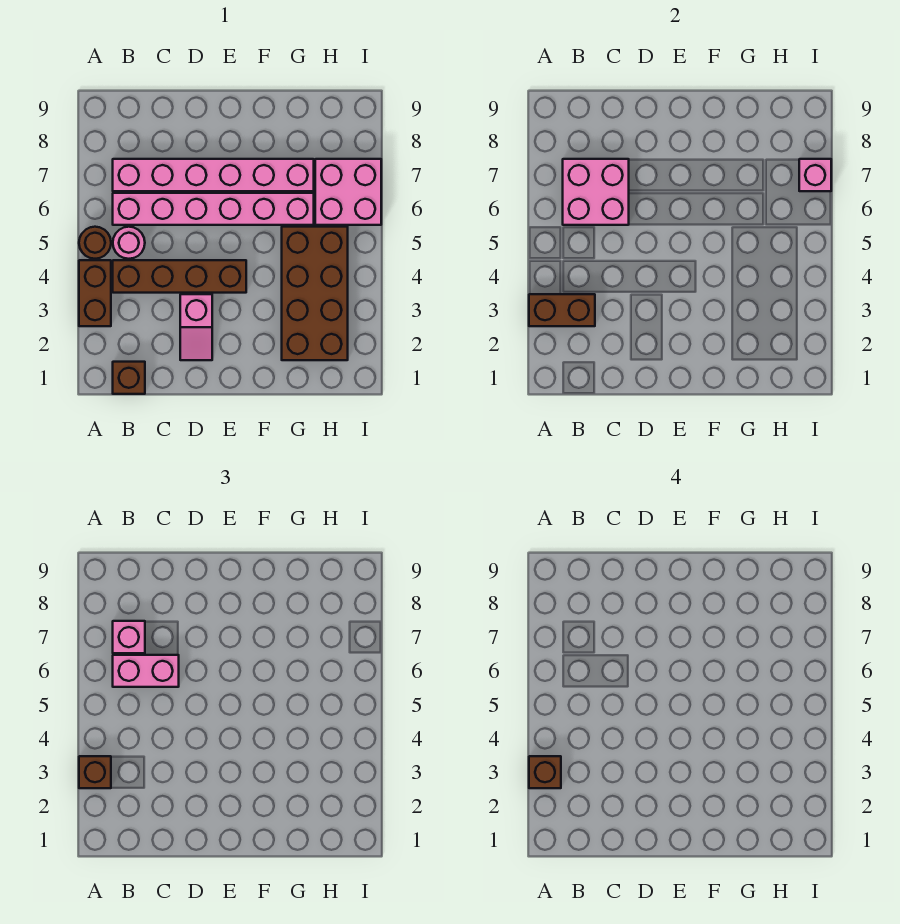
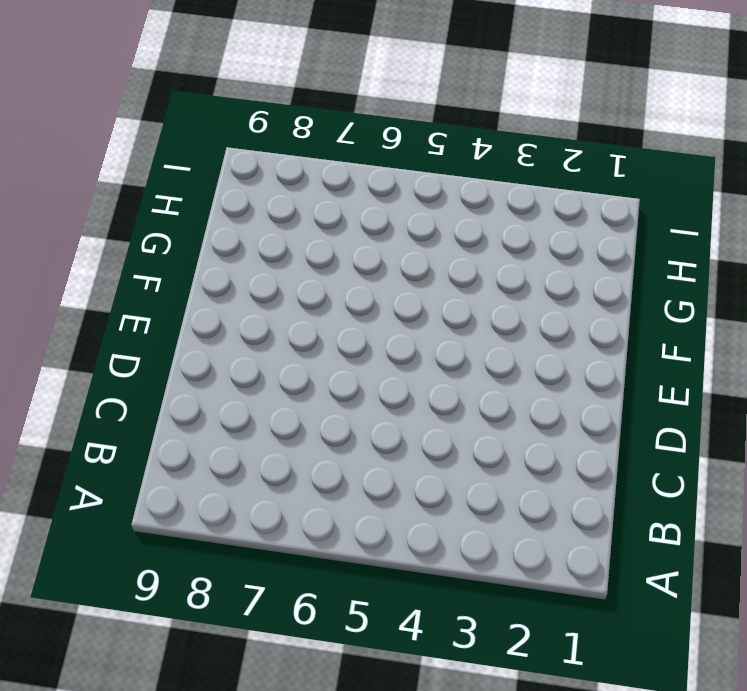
none -> brown brick A3:A4 level 1
none -> brown round brick A5 level 1
none -> brown brick B1 level 1

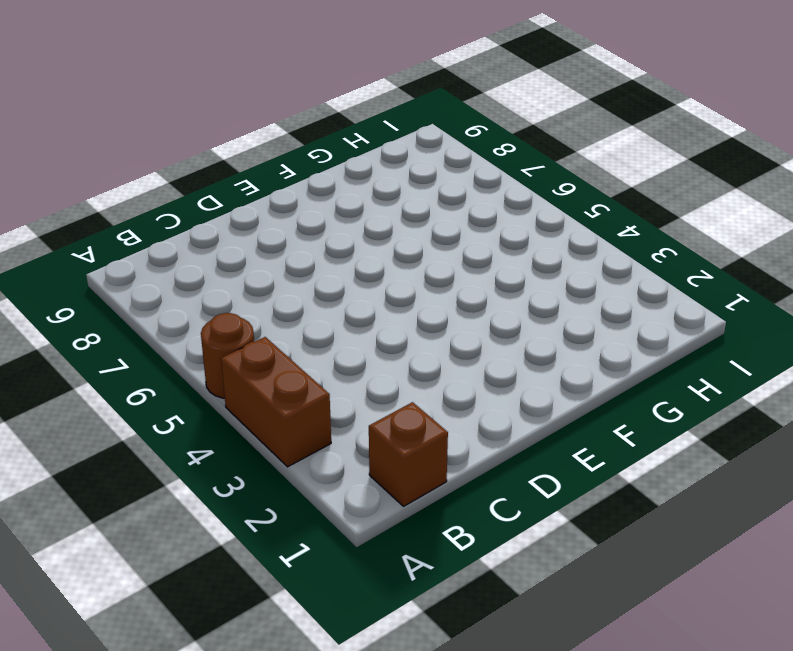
none -> brown brick B4:E4 level 1
none -> pink round brick B5 level 1
none -> pink brick B6:G6 level 1

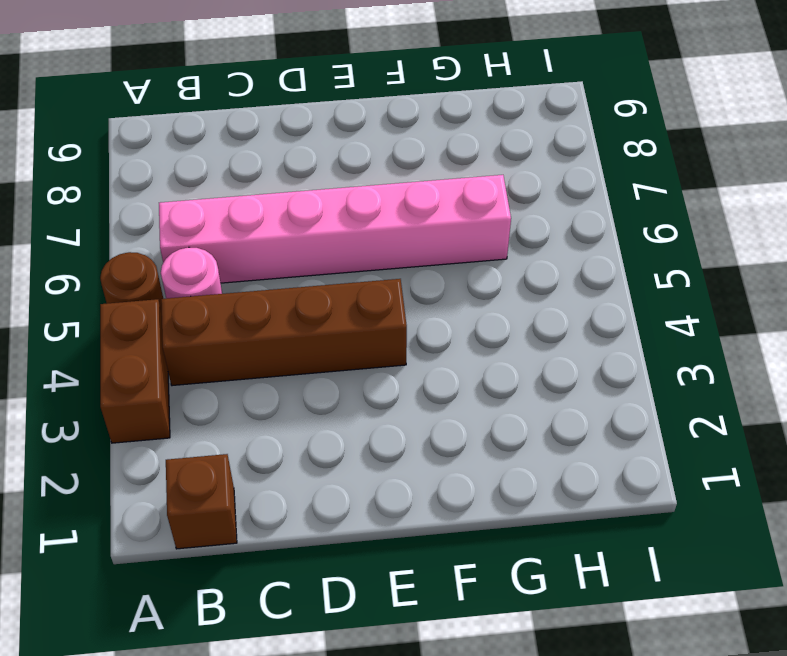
none -> pink brick B7:G7 level 1
none -> pink slope D2:D3 level 1 top 3
none -> brown brick G2:H5 level 1

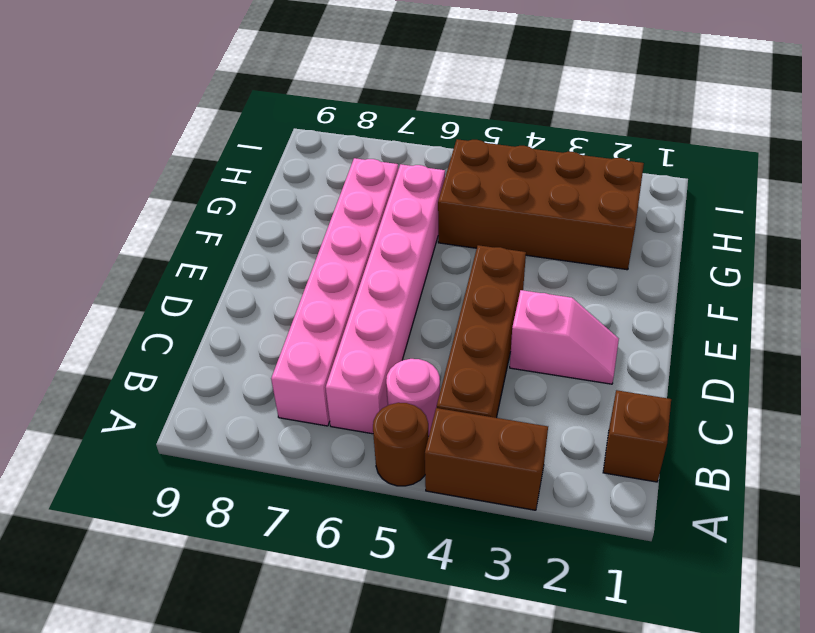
none -> pink brick H6:I7 level 1
none -> brown brick A3:B3 level 2
none -> pink brick B6:C7 level 2

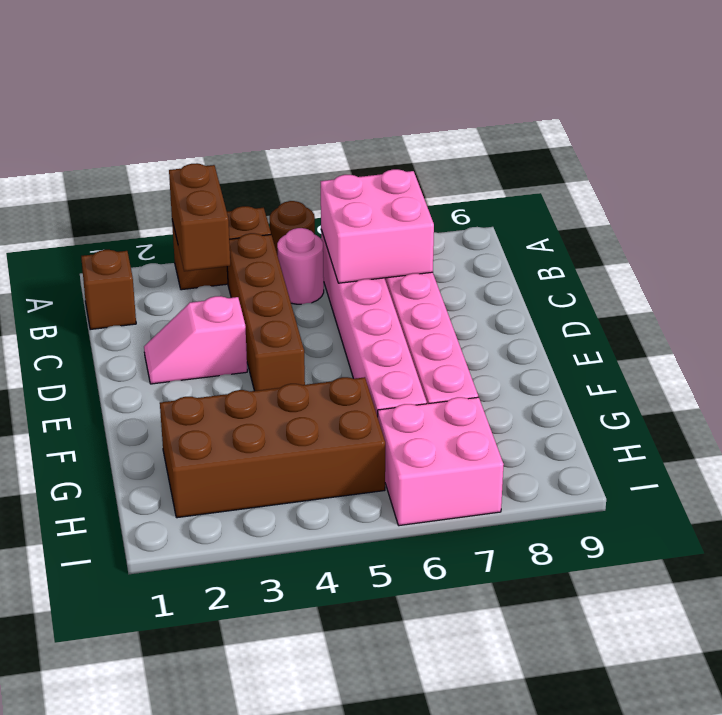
none -> pink brick I7 level 2
none -> brown brick A3 level 3
none -> pink brick B6:C6 level 3

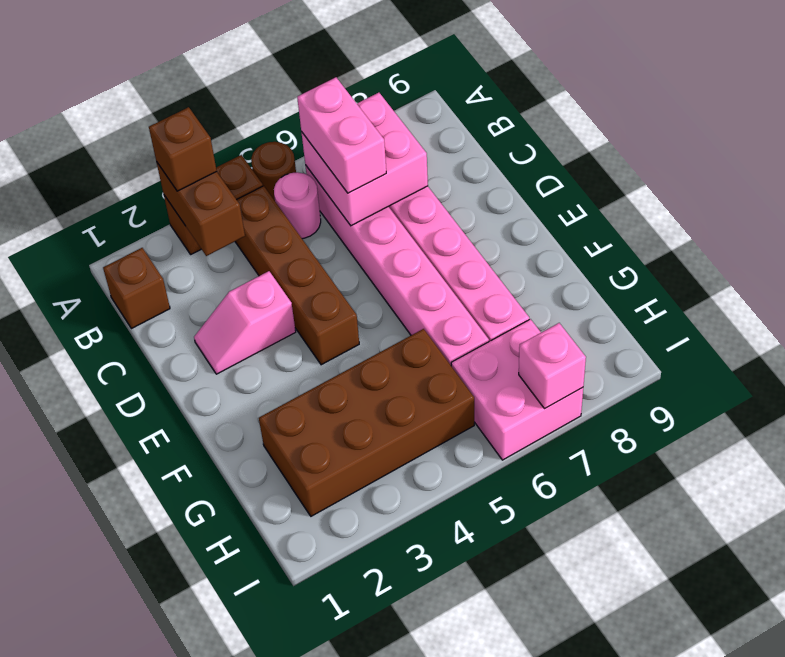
none -> pink brick B7 level 3
none -> brown brick A3 level 4

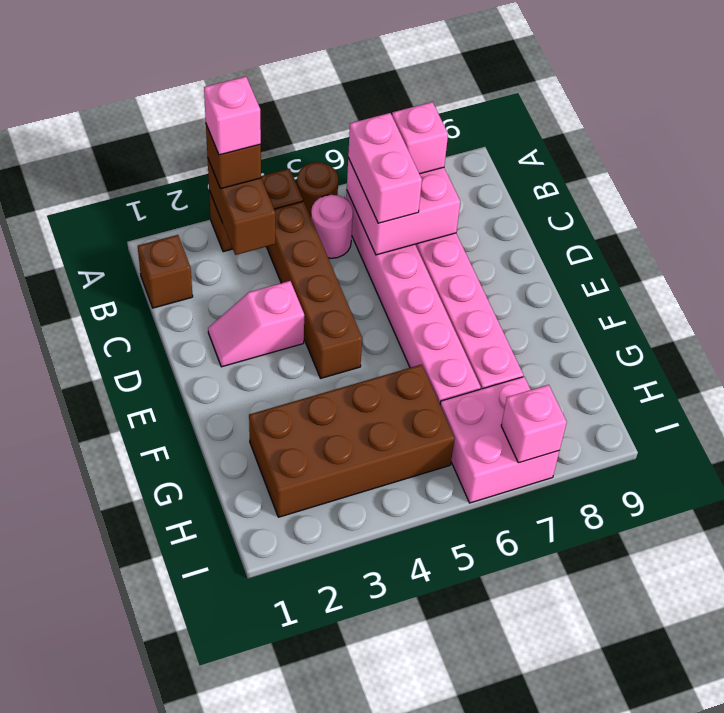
pink brick A3 level 4 -> brown brick A3 level 4

